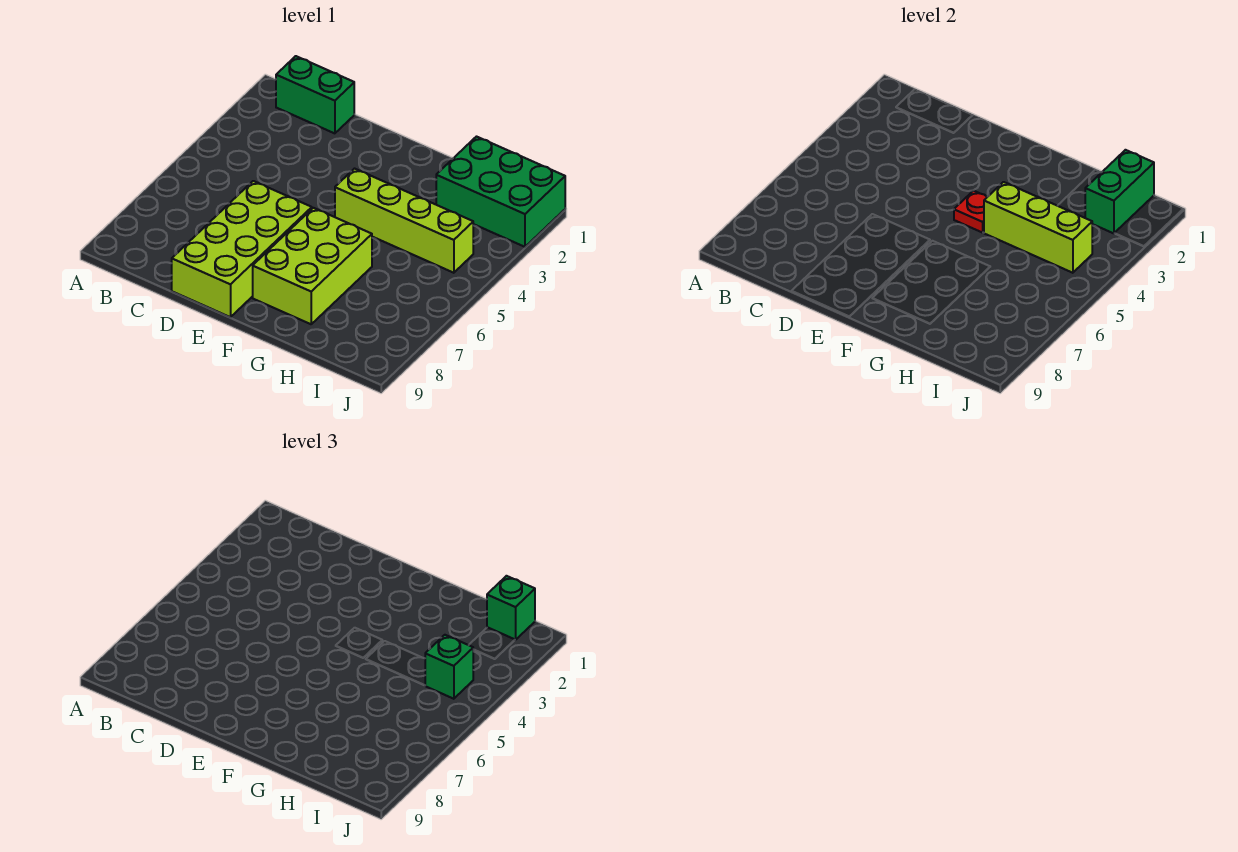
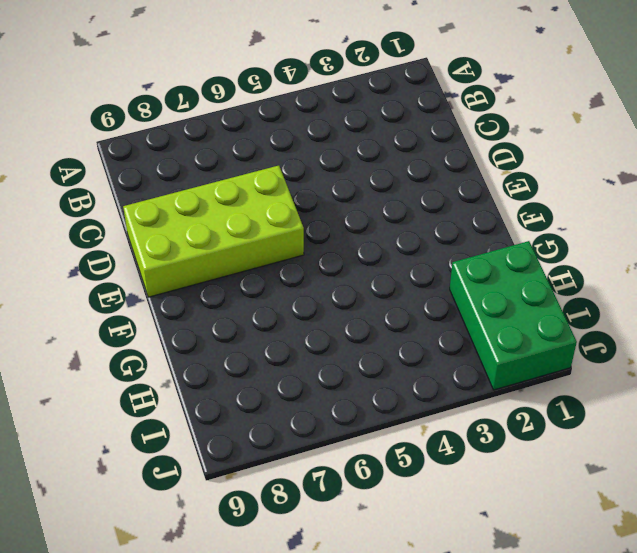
none -> green brick B1:C1 level 1
none -> lime brick F4:I4 level 1

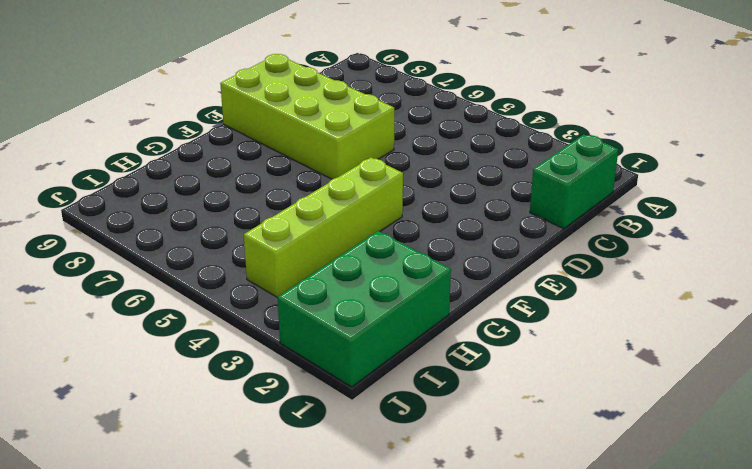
none -> lime brick F6:G8 level 1
none -> red plate F4 level 2

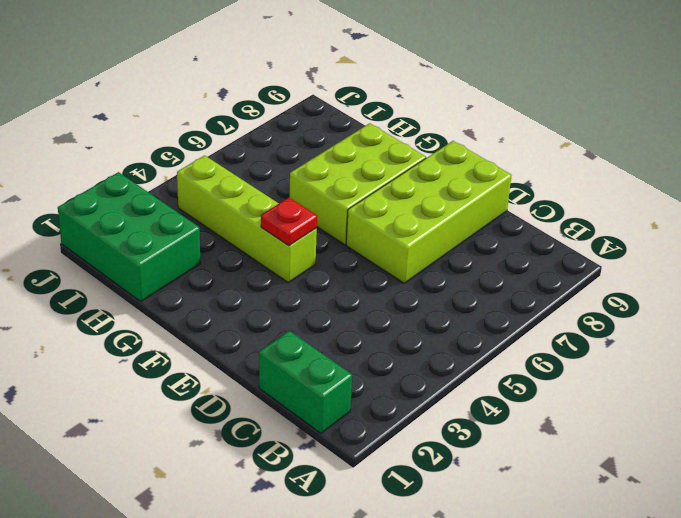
none -> lime brick G4:I4 level 2
none -> green brick I1:I2 level 2

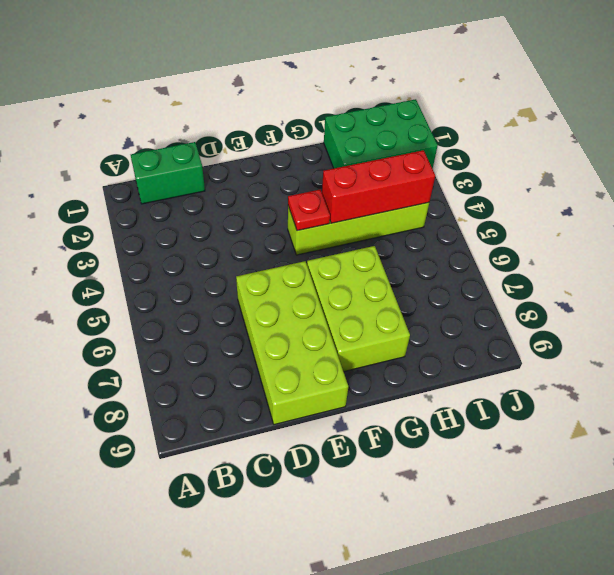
red brick G4:I4 level 2 -> lime brick G4:I4 level 2
none -> green brick I1:I2 level 2
none -> green brick I1 level 3

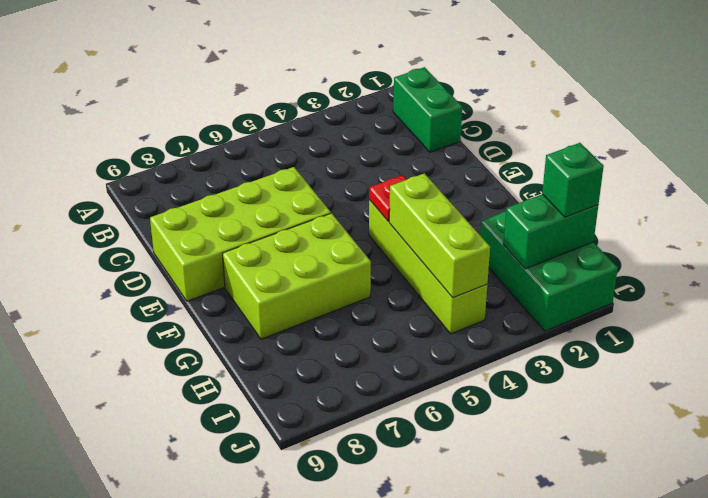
none -> green brick I4 level 3

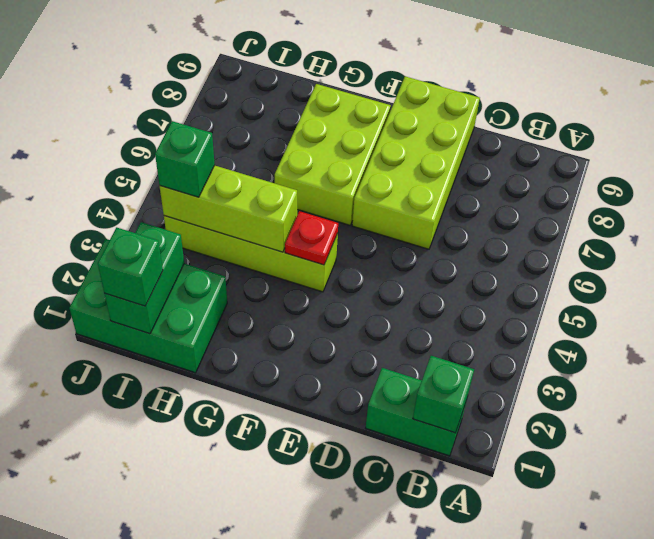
green brick B1 level 2 -> none

